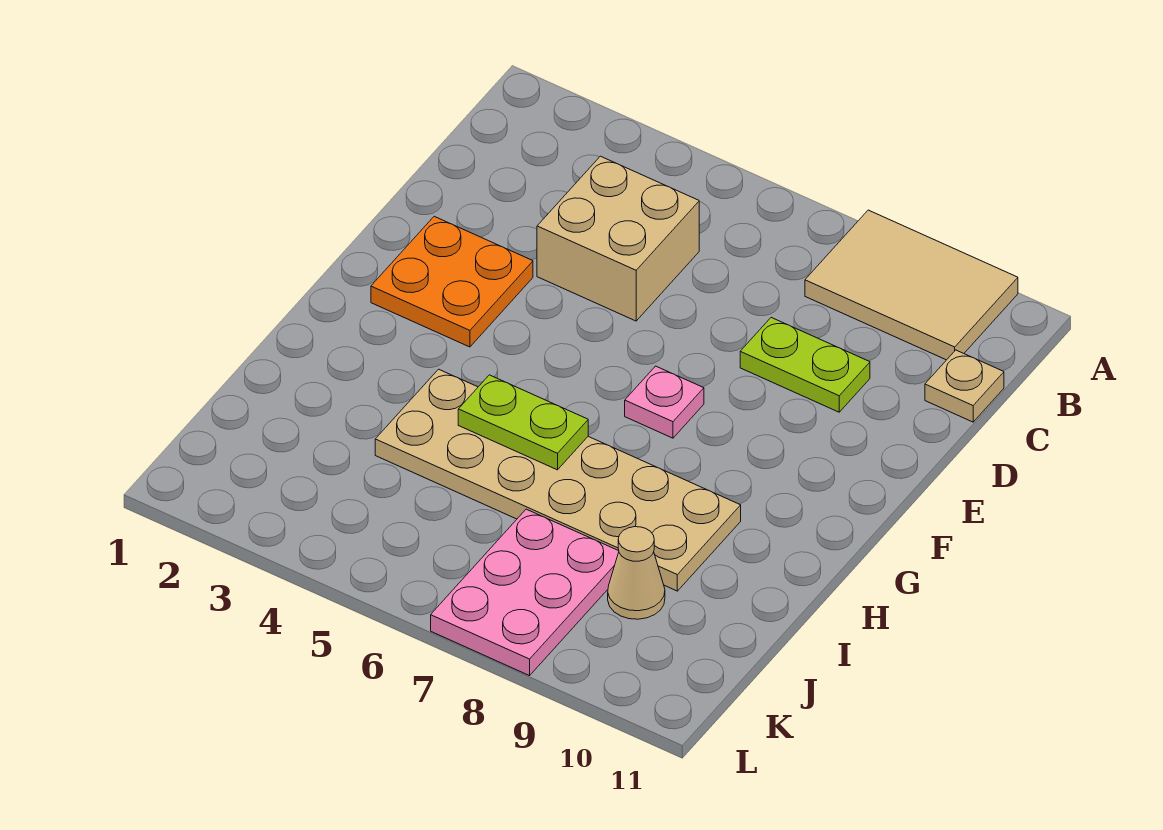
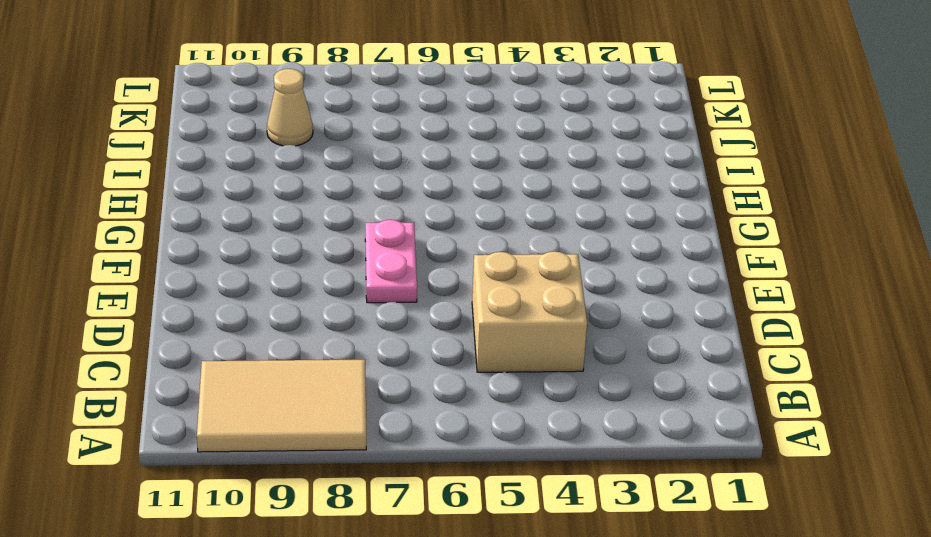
pink plate E7:F7 level 1 -> pink plate F7 level 1
none -> tan plate C11 level 1
none -> lime plate D8:D9 level 1

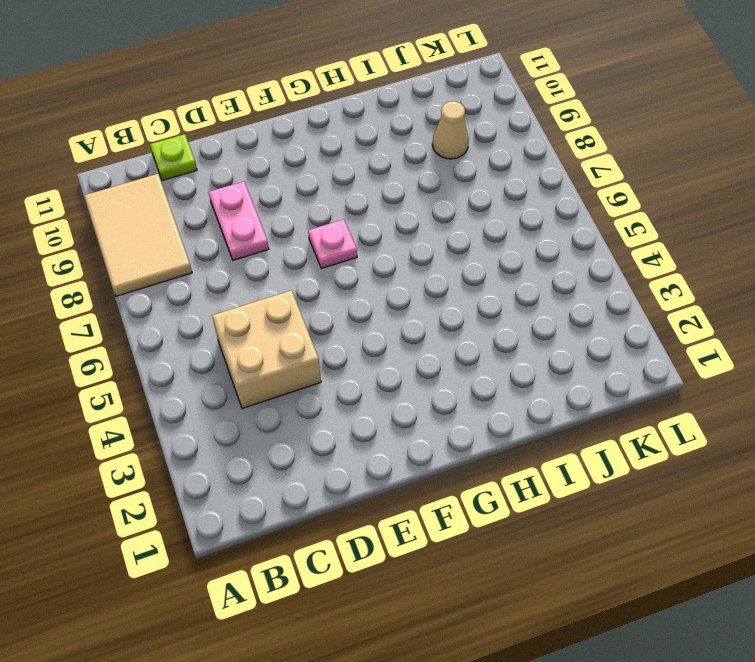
lime plate C11 level 1 -> tan plate C11 level 1
pink plate D8:D9 level 1 -> lime plate D8:D9 level 1
none -> orange plate E2:F3 level 1
none -> tan plate H4:I9 level 1

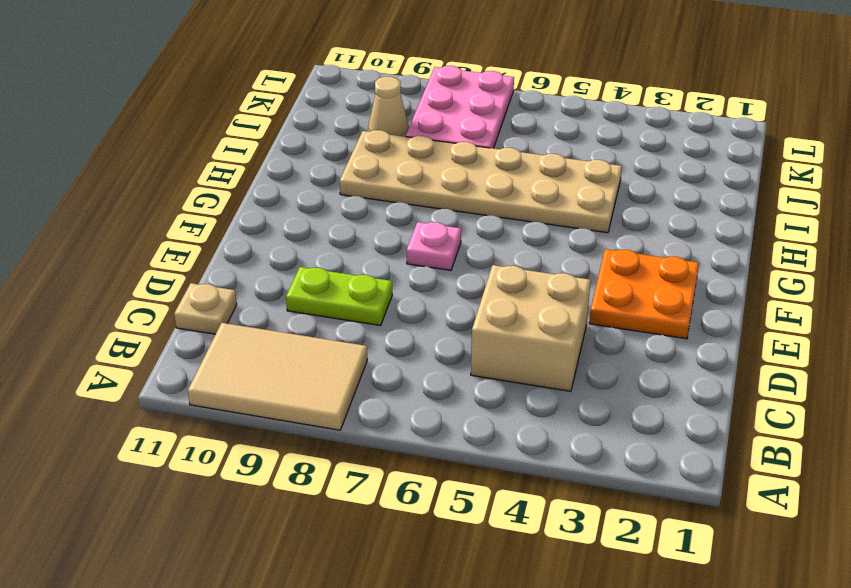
none -> lime plate H5:H6 level 2

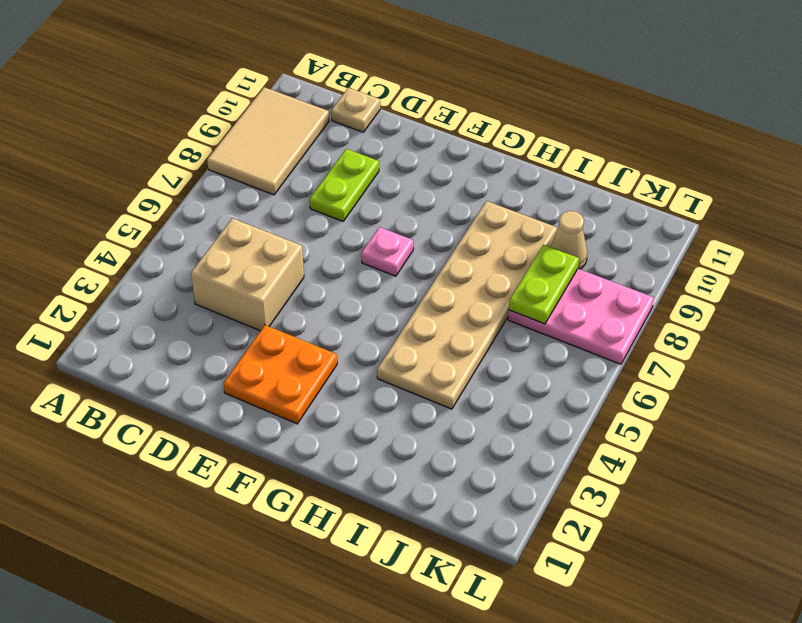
lime plate J7:J8 level 2 -> lime plate H5:H6 level 2

